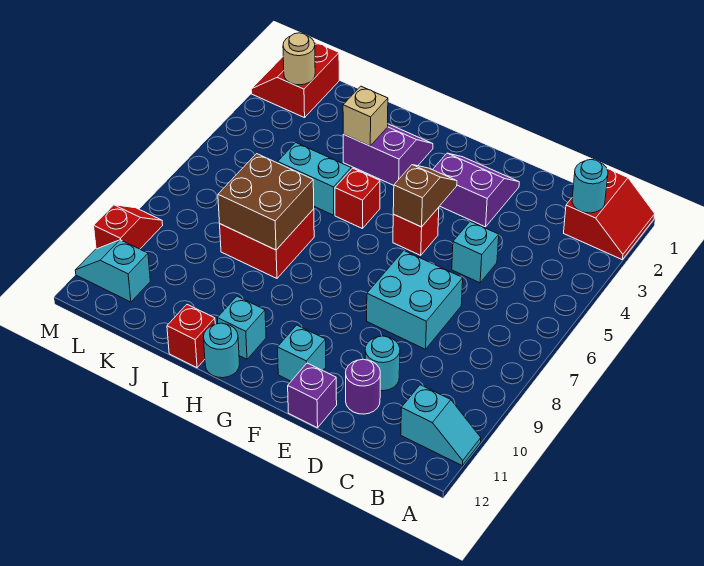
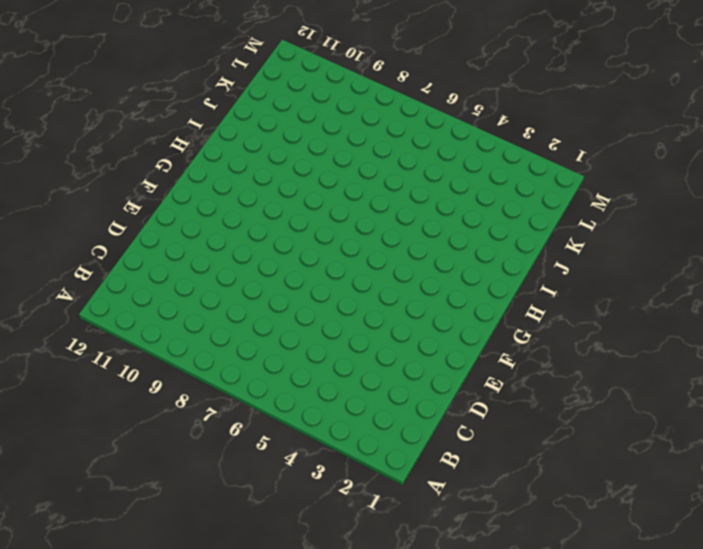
none -> red slope A1:B2 level 1 top B
none -> cyan slope A11:B11 level 1 top B
none -> cyan brick D5 level 1

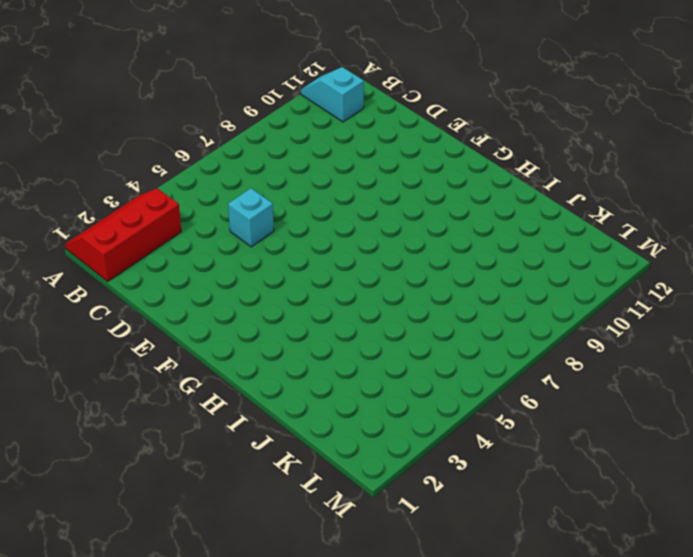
red slope A1:B3 level 1 top B -> red slope A1:B2 level 1 top B
none -> cyan brick D7:E8 level 1
none -> cyan round brick D10 level 1
none -> purple round brick D11 level 1

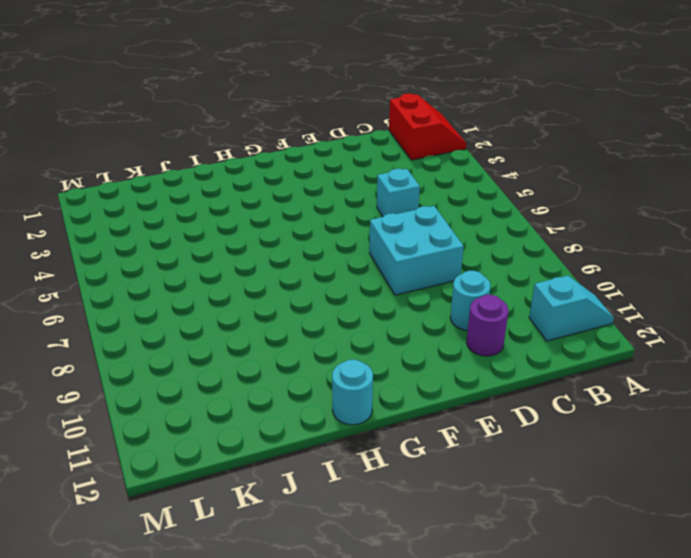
none -> purple slope E2:F3 level 1 top 3
none -> purple brick E12 level 1
none -> red brick F5 level 1

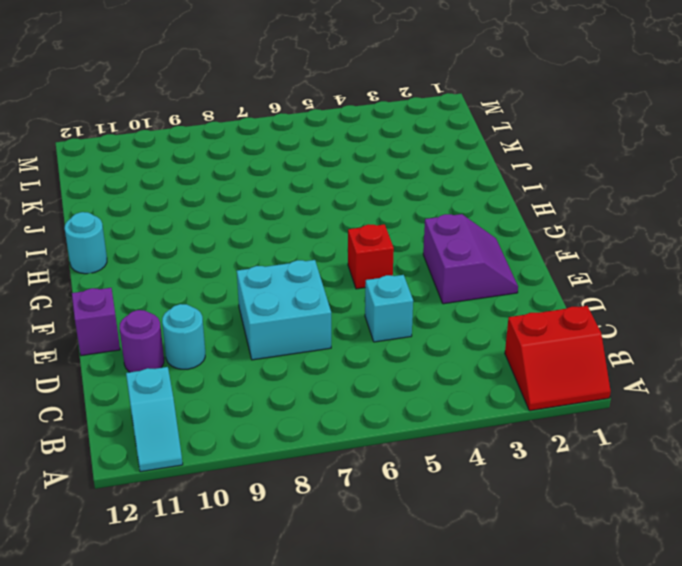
none -> cyan brick F11 level 1
none -> purple slope H2:I3 level 1 top 3
none -> red brick H5 level 1

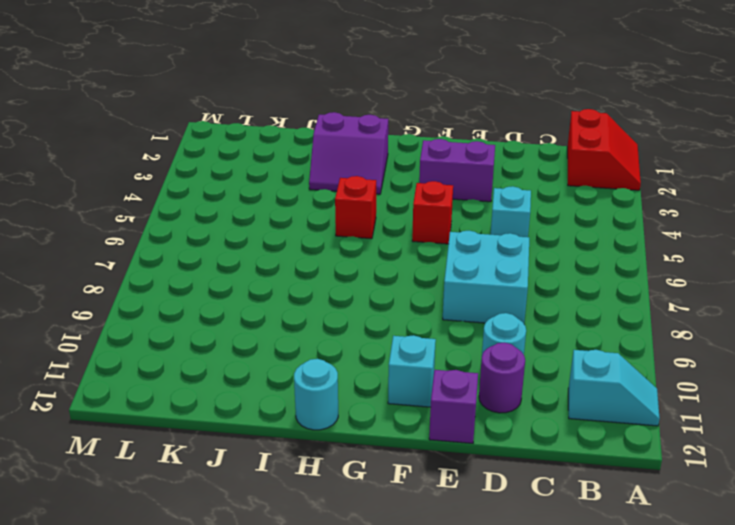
purple slope H2:I3 level 1 top 2 -> purple slope H2:I3 level 1 top 3
none -> cyan brick H11 level 1
none -> cyan brick I5:J5 level 1
none -> red brick I7:J8 level 1

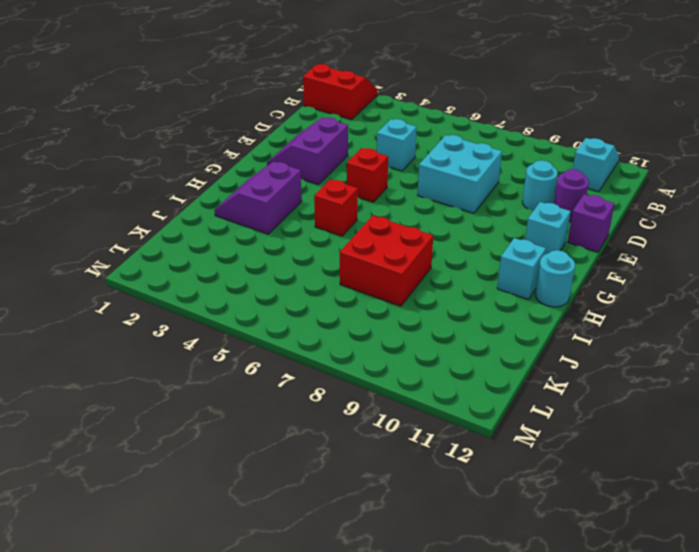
none -> cyan brick I5:J5 level 1
none -> red brick I12 level 1
none -> red slope L1:M2 level 1 top L

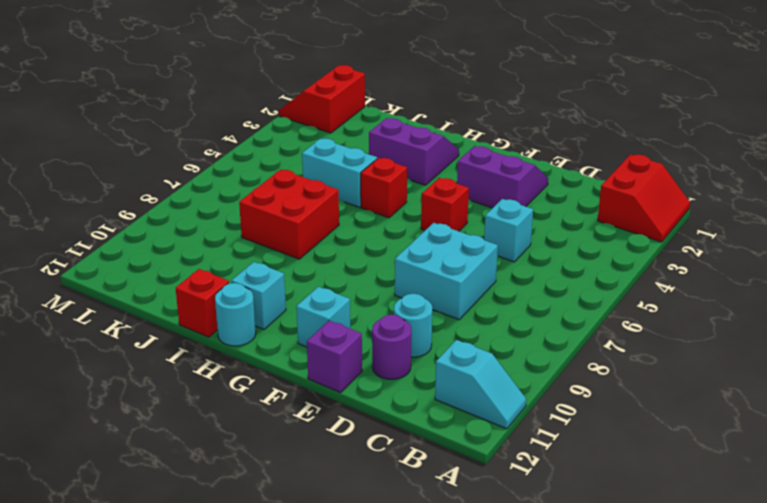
none -> cyan slope L11:M11 level 1 top L
none -> red slope M9:M10 level 1 top 10
none -> cyan round brick B2 level 2

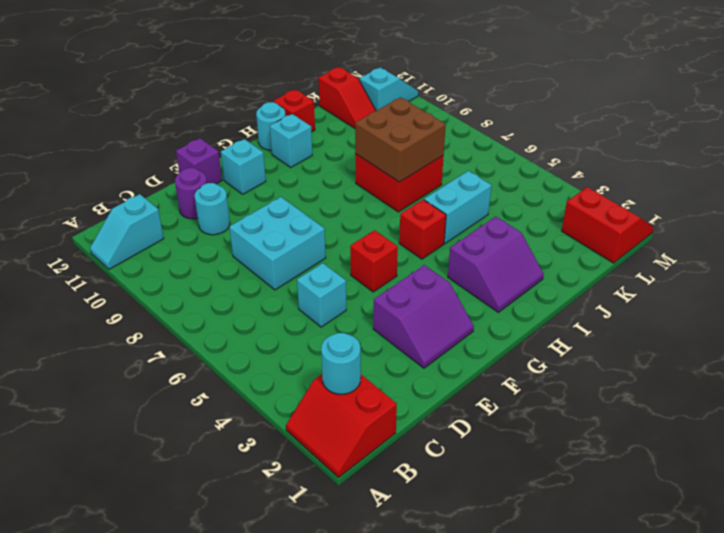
red slope K11:K12 level 1 top 12 -> red slope M9:M10 level 1 top 10
none -> brown slope F4:F5 level 2 top 5
none -> tan brick I3 level 2
none -> tan round brick L2 level 2

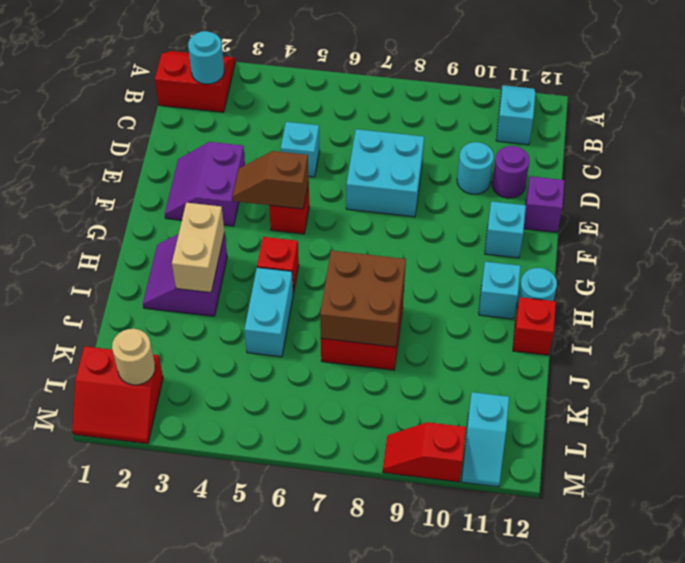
tan brick H3:I3 level 2 -> tan brick I3 level 2

